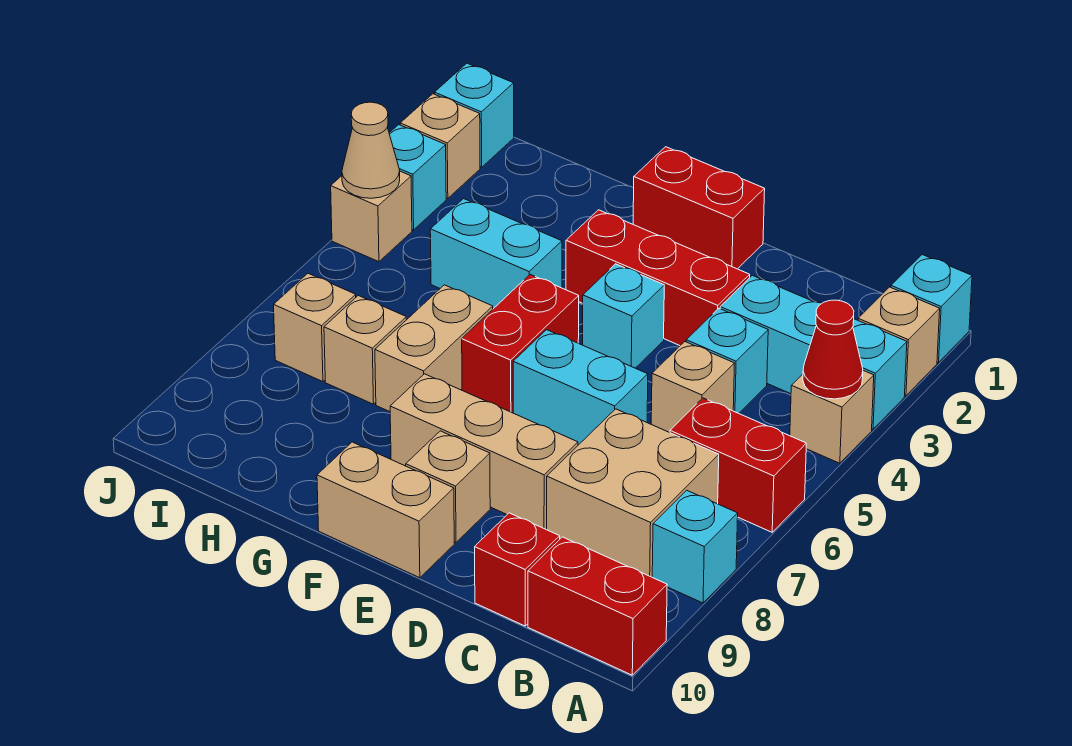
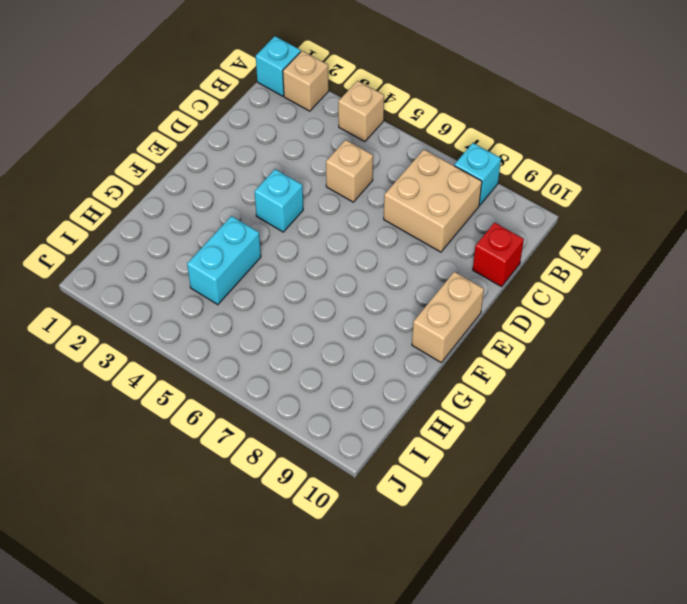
none -> cyan brick A3:C3 level 1
none -> red brick A6:B6 level 1
none -> red brick A10:B10 level 1

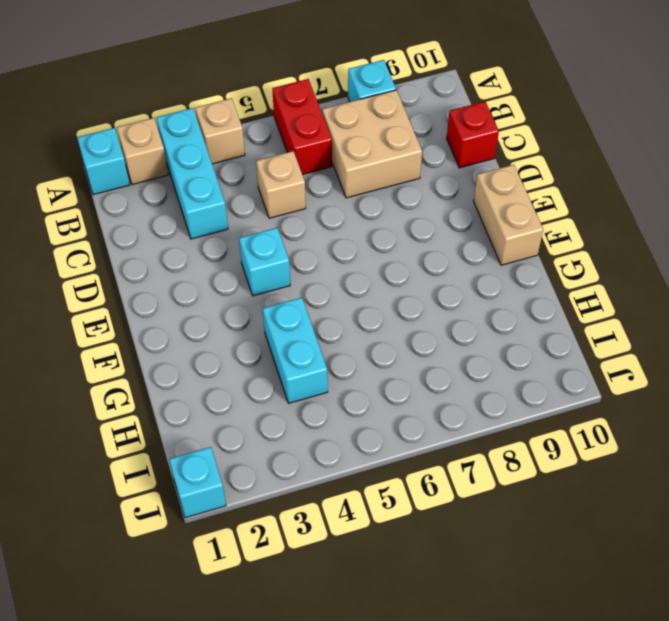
none -> red brick A10:B10 level 1
none -> cyan brick C4 level 1
none -> red brick D3:F3 level 1

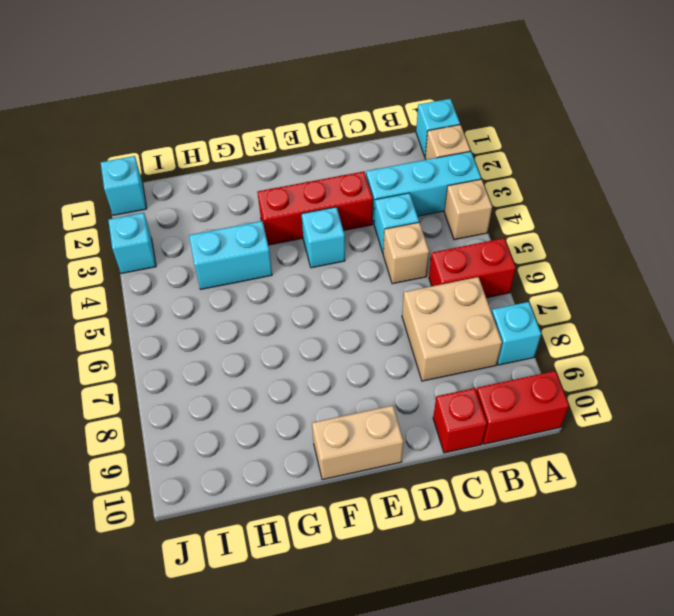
none -> cyan brick D6:E6 level 1
none -> tan brick D8:F8 level 1
none -> red brick E1:F1 level 1

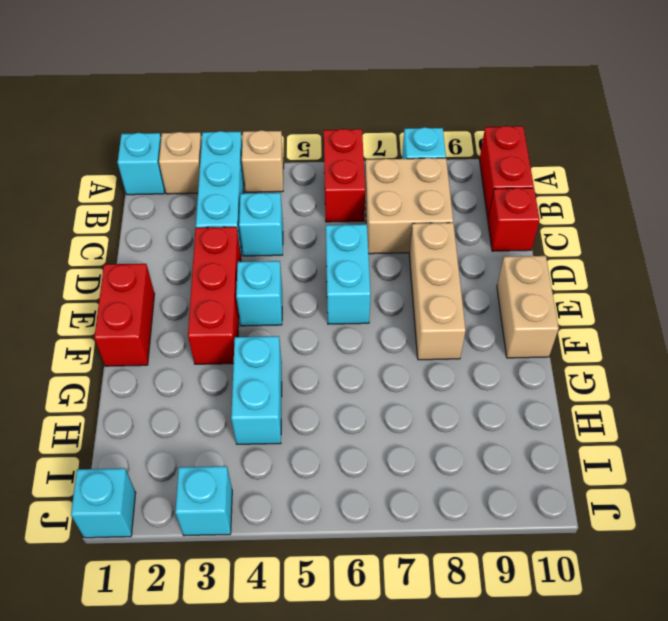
none -> tan brick C5 level 1
none -> tan brick E9 level 1
none -> red brick F5:F6 level 1

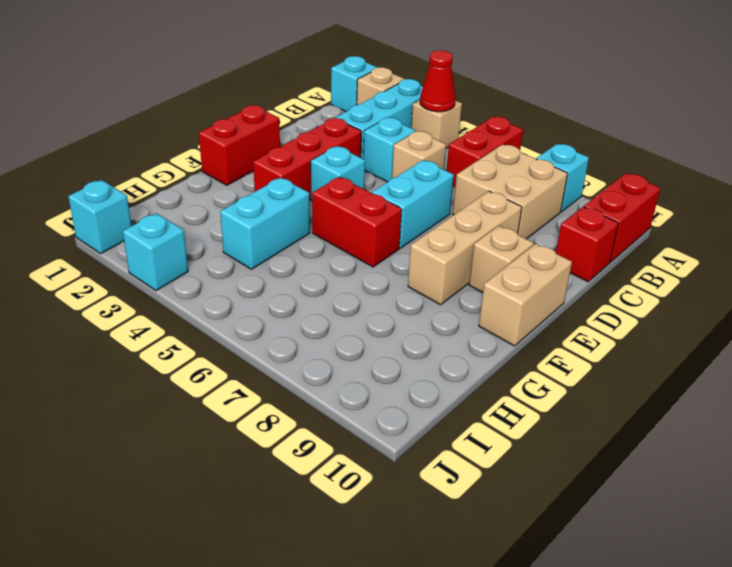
none -> tan brick G6:G7 level 1
none -> tan brick H7 level 1
none -> tan brick I7 level 1

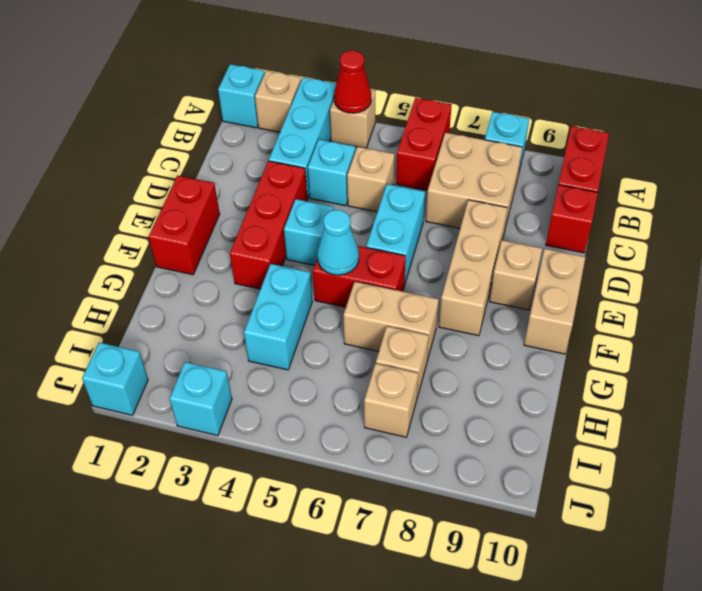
cyan cone F5 level 2 -> none
none -> tan brick J2 level 1
none -> tan brick J4 level 1
none -> tan cone J4 level 2

